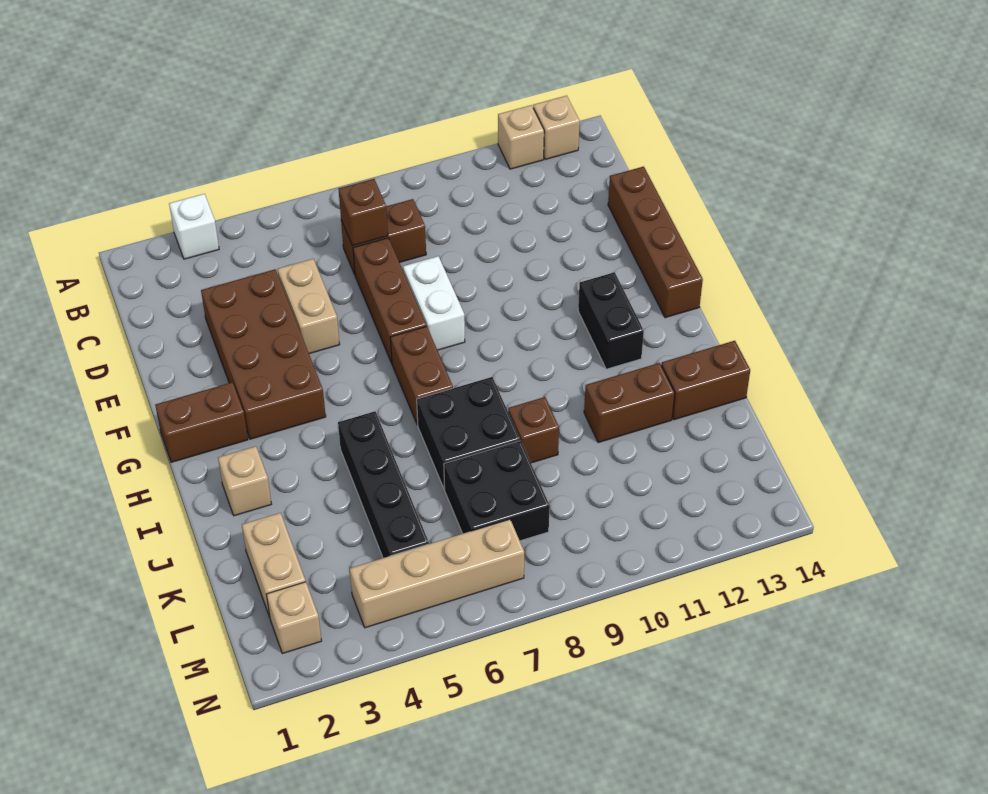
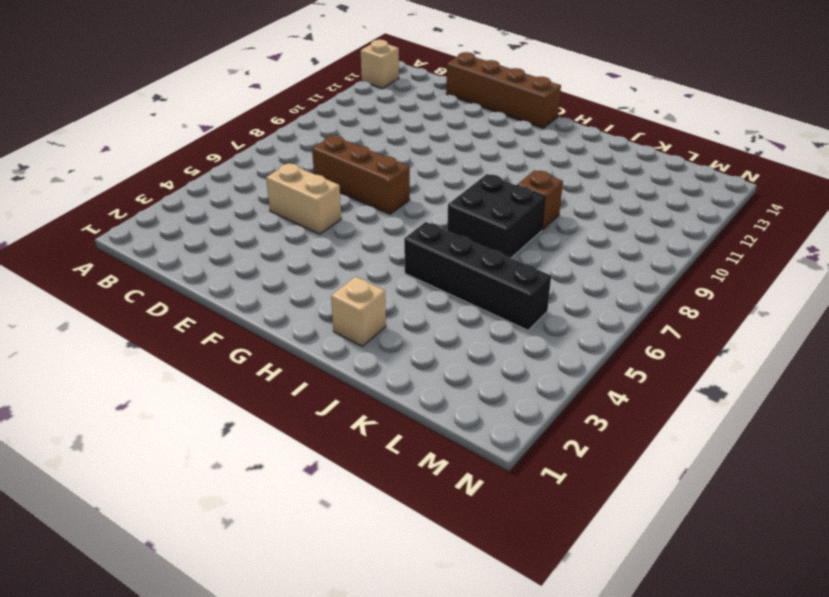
none -> white brick A3 level 1
none -> tan brick A12 level 1
none -> brown brick C7:C8 level 1

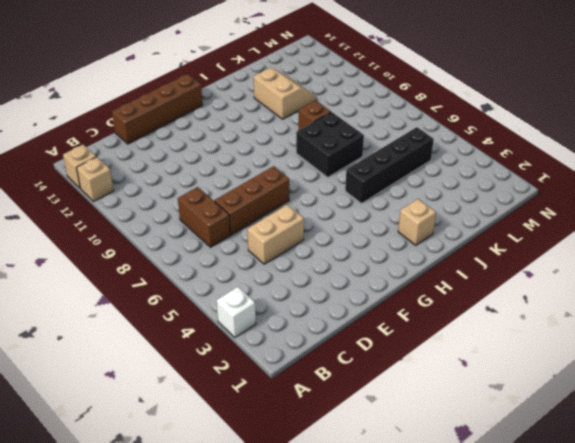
tan slope J11:K12 level 1 top J -> brown brick J11:J12 level 1
none -> brown brick D3:G4 level 1
none -> white brick E8:F8 level 1
none -> brown brick G1:G2 level 1

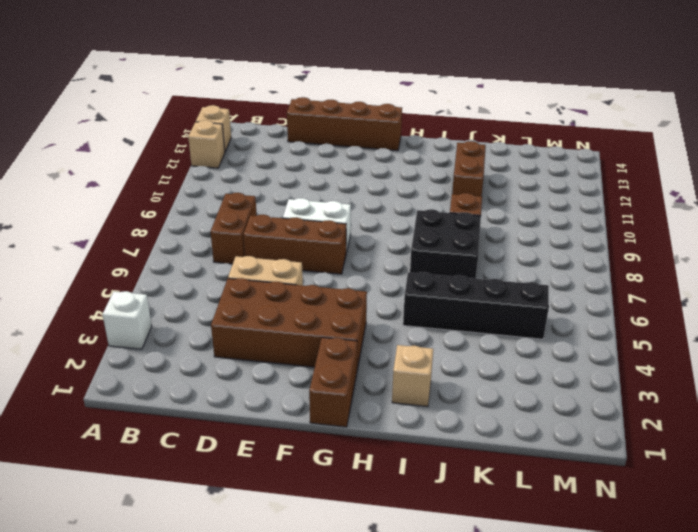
none -> brown brick G7:H7 level 1
none -> black brick G12:H12 level 1
none -> brown brick J13:J14 level 1

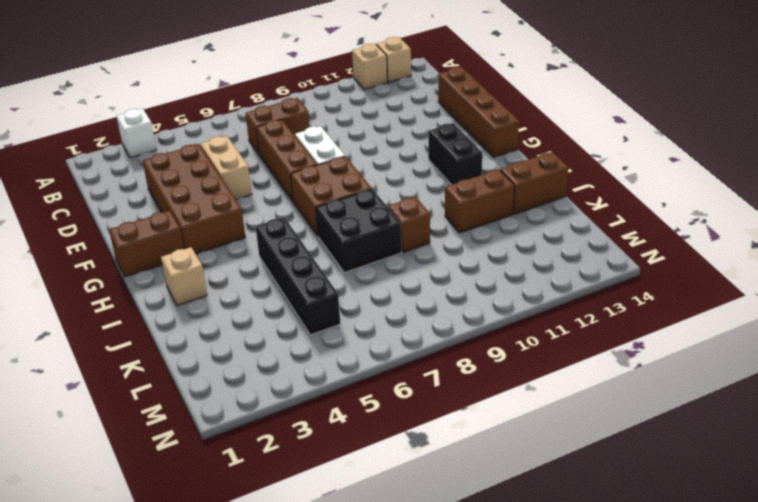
brown brick G7:H8 level 1 -> brown brick G7:H7 level 1
none -> tan brick K2:L2 level 1
none -> black brick K7:L8 level 1
none -> tan brick M2 level 1

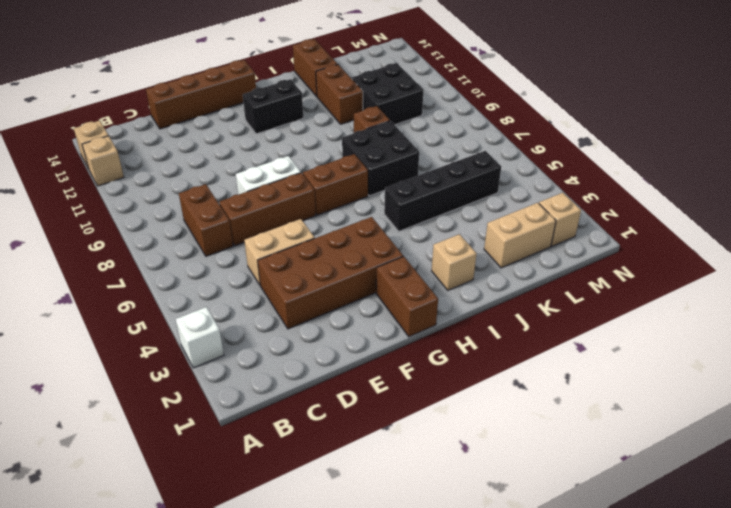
black brick K10:L11 level 1 -> black brick K7:L8 level 1
none -> tan brick M4:M7 level 1
none -> brown brick C7 level 2

